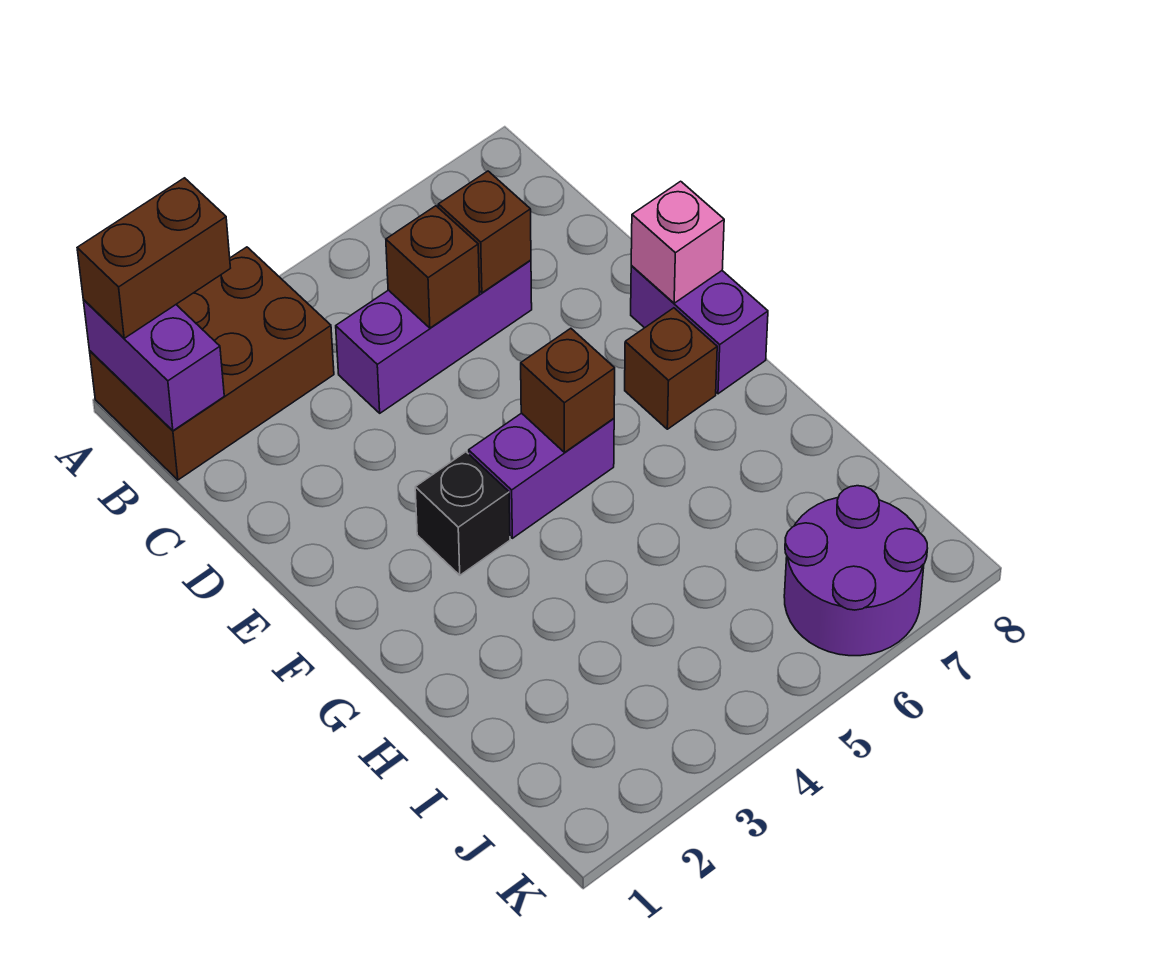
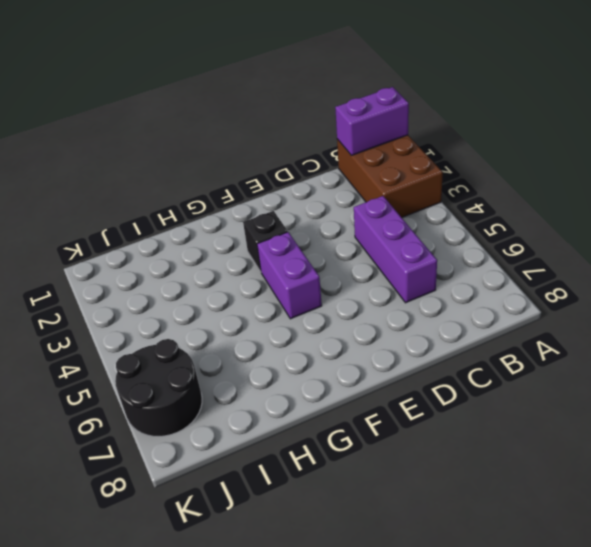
black round brick J6:K7 level 1 -> purple round brick J6:K7 level 1
none -> purple brick E8:F8 level 1
none -> brown brick F7 level 1
none -> brown brick C5 level 2

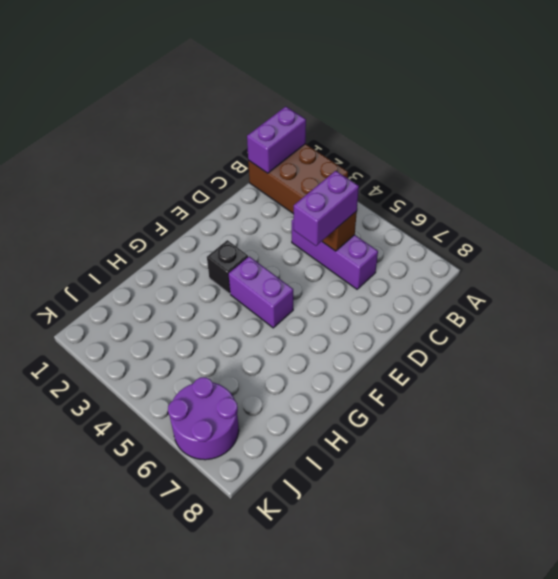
purple brick C5:D5 level 3 -> purple brick E8:F8 level 1
none -> brown brick F7 level 1
none -> brown brick C6 level 2
none -> pink brick E8 level 2

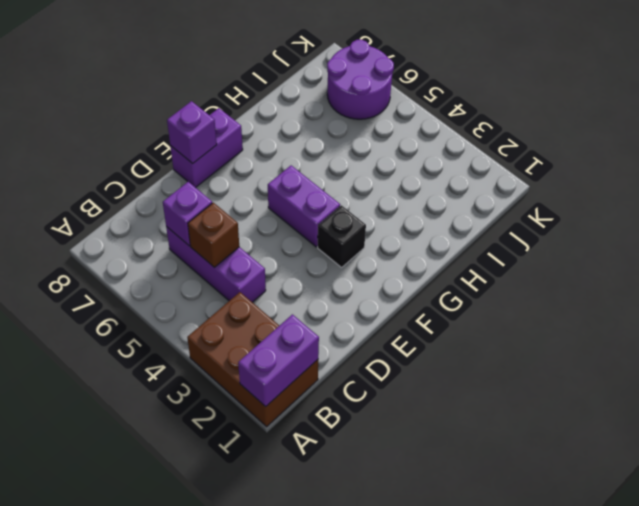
purple brick C6 level 2 -> brown brick C6 level 2
purple brick E8 level 2 -> pink brick E8 level 2
none -> brown brick F7 level 1
none -> brown brick F5 level 2
none -> brown brick A1:A2 level 3

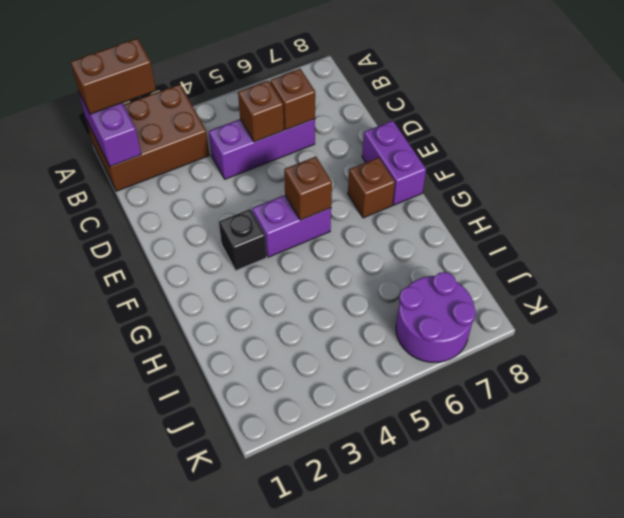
none -> pink brick E8 level 2

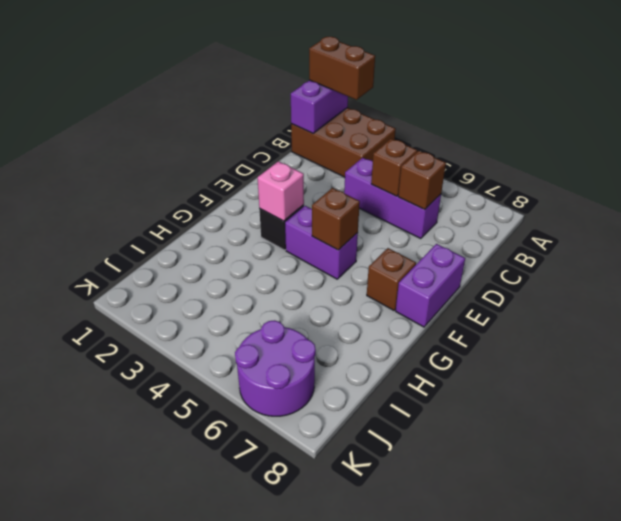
pink brick F3 level 2 -> pink brick E8 level 2

